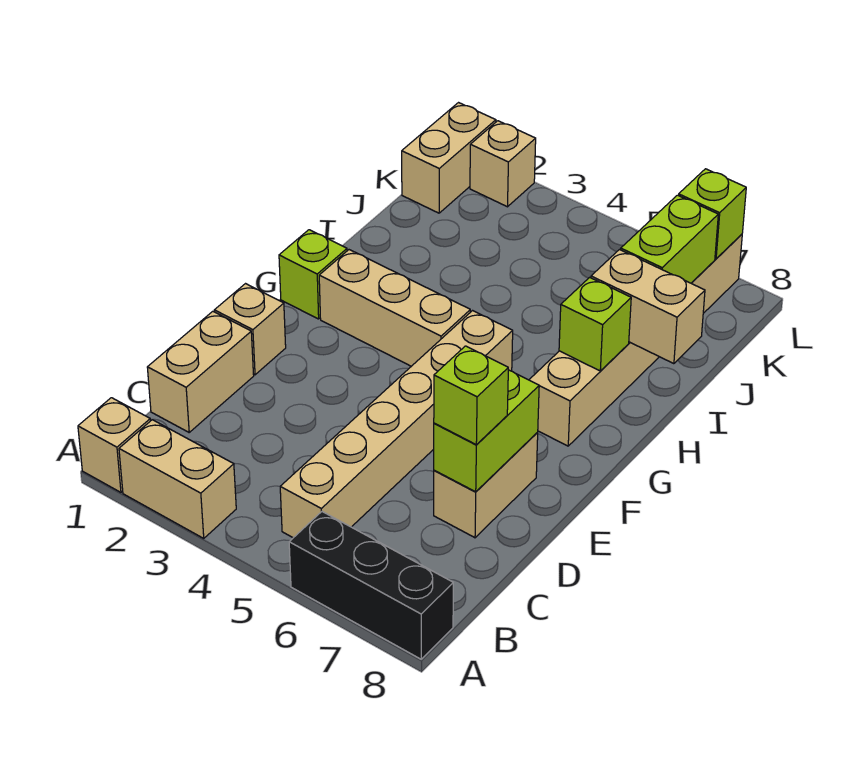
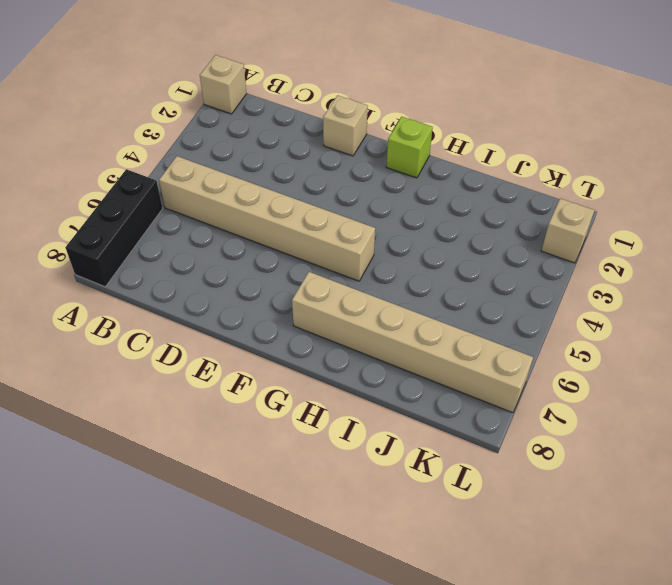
none -> tan brick A2:A3 level 1
none -> tan brick C1:D1 level 1
none -> tan brick D7:E7 level 1

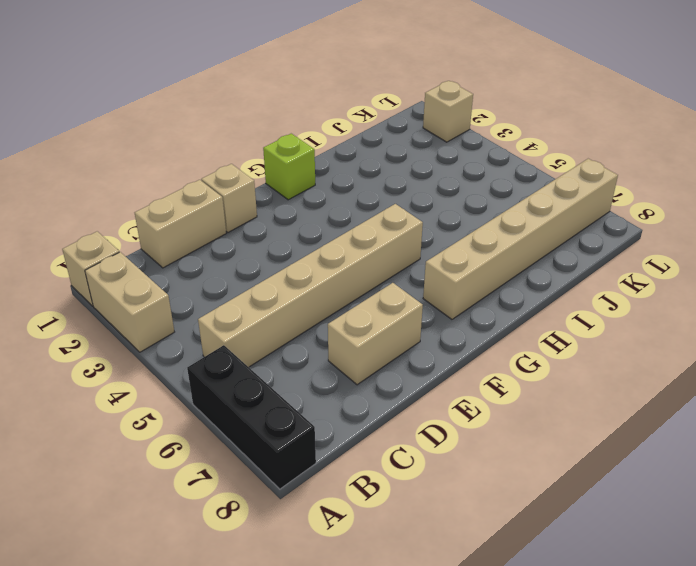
none -> tan brick G2:G4 level 1
none -> tan brick K1:L1 level 1
none -> lime brick D7:E7 level 2

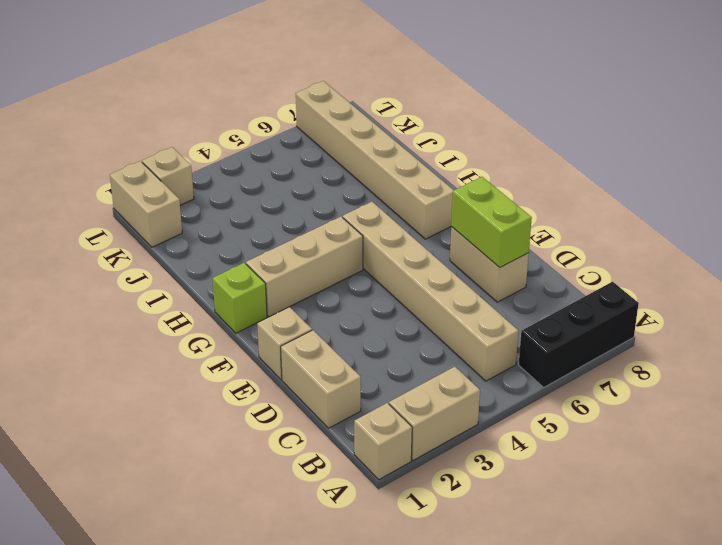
none -> lime brick H7 level 2
none -> tan brick I7:I8 level 2
none -> lime brick J7:K7 level 2

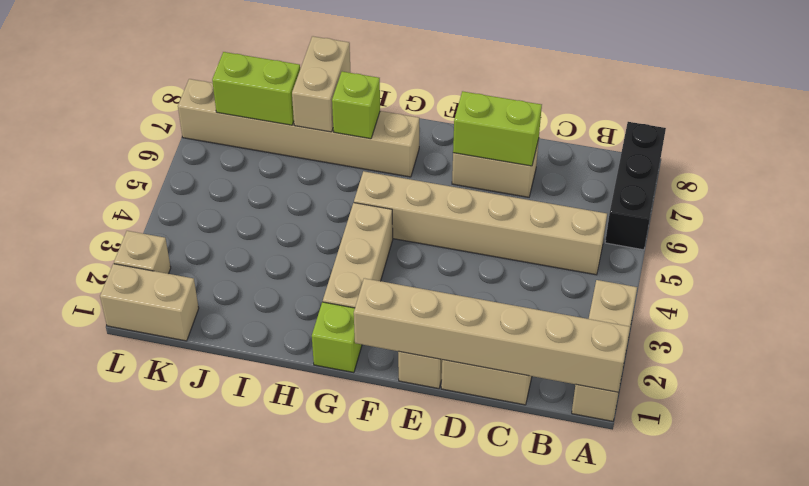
tan brick A1:F1 level 2 -> none
none -> lime brick L7 level 2
none -> lime brick D7 level 3

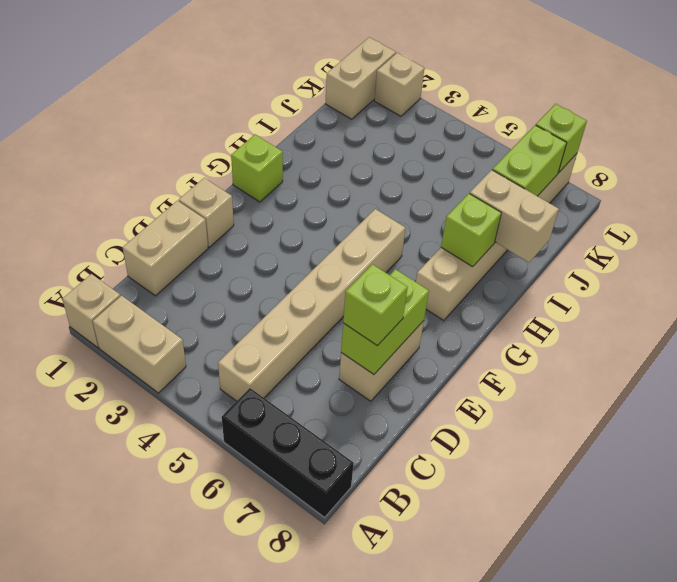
none -> tan brick G2:G4 level 1

